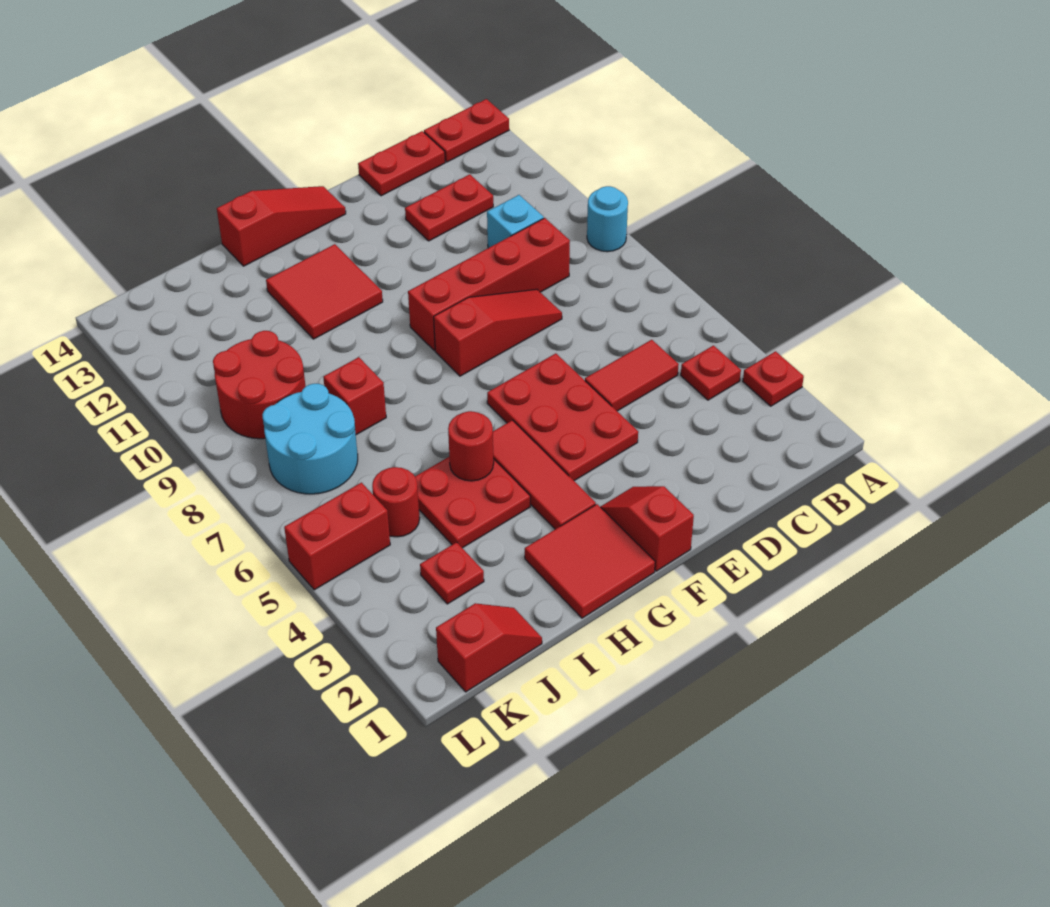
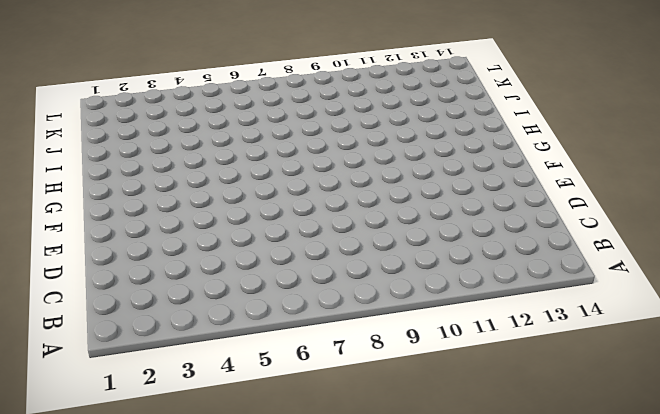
none -> red plate A3 level 1
none -> cyan round brick A9 level 1
none -> red plate A14:B14 level 1

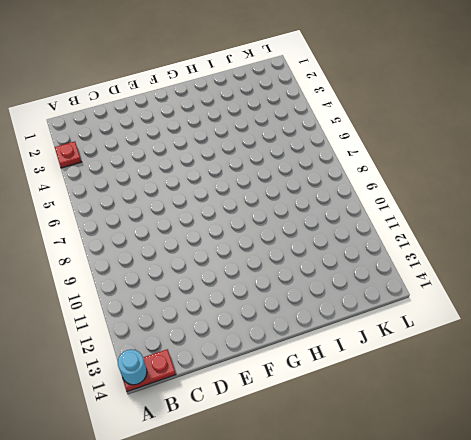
cyan round brick A14 level 2 -> cyan round brick A9 level 1
none -> red plate B4 level 1
none -> red tile C5:D5 level 1
none -> red brick C9:F9 level 1

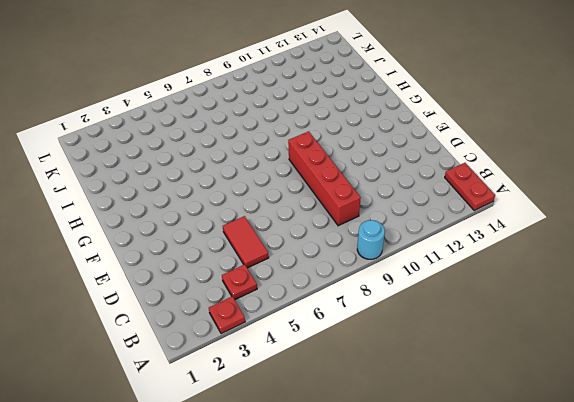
none -> cyan brick C10 level 1
none -> red plate C12:D12 level 1
none -> red plate C14:D14 level 1

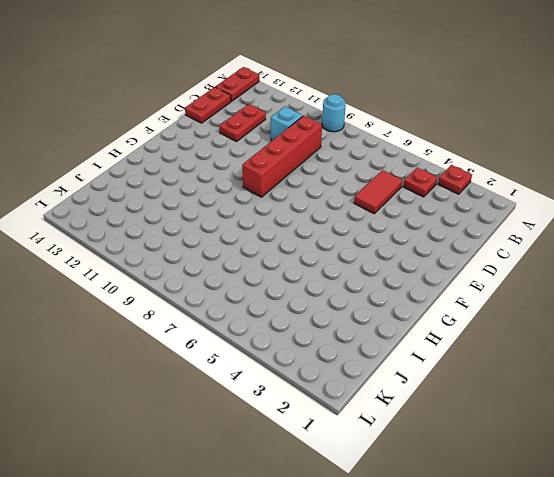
none -> red slope D8:F8 level 1 top F
none -> red plate E4:F6 level 1
none -> red slope F1:F2 level 1 top 1

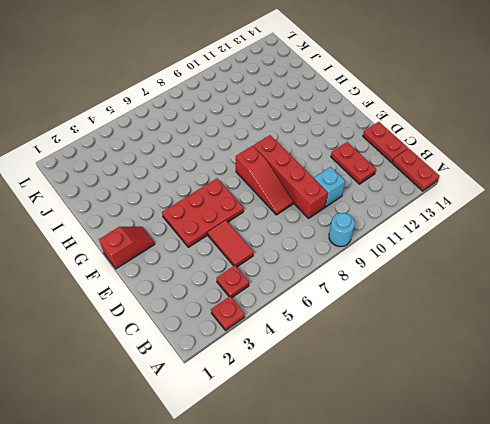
none -> red slope F14:H14 level 1 top H
none -> red tile G1:H2 level 1
none -> red tile G3:G5 level 1

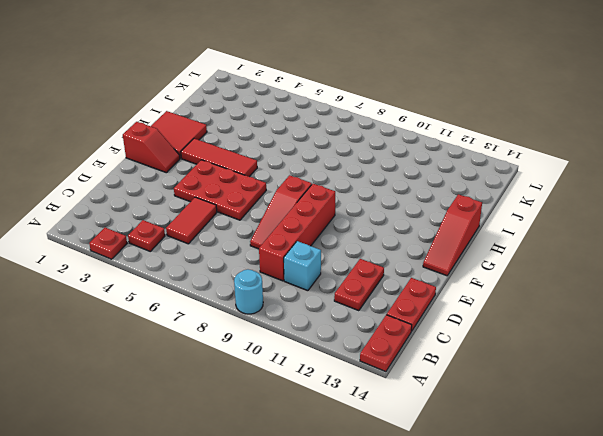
none -> red tile G11:H12 level 1
none -> red plate H4:I5 level 1
none -> red brick I8 level 1

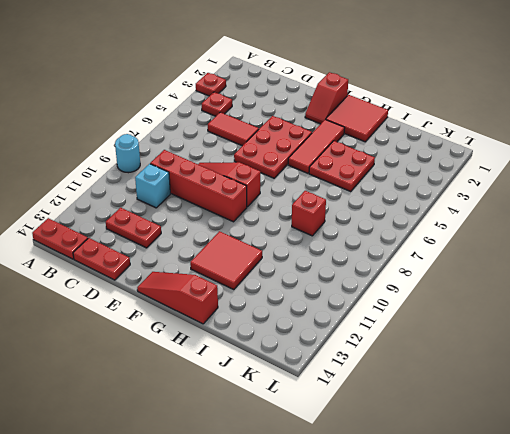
none -> red slope J1:K1 level 1 top K
none -> red plate J3 level 1
none -> red round brick J5 level 1

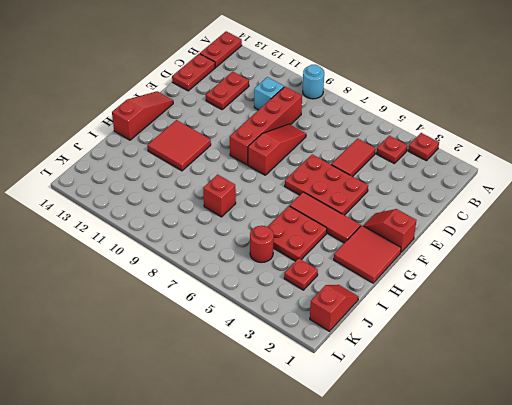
none -> cyan round brick J7:K8 level 1
none -> red round brick J9:K10 level 1
none -> red brick K5:L5 level 1

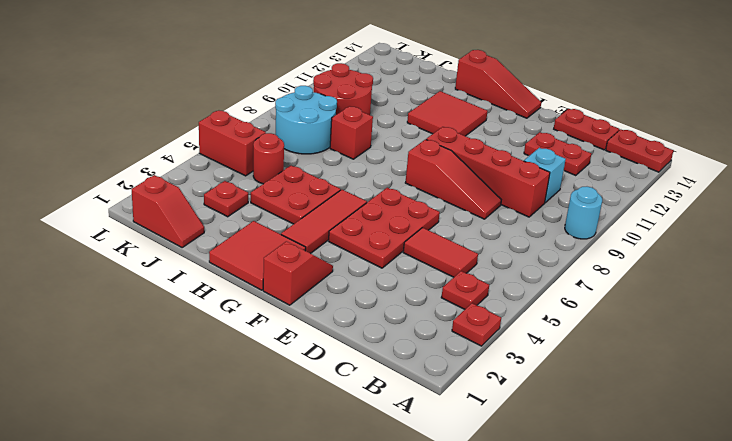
none -> red round brick H5 level 2

